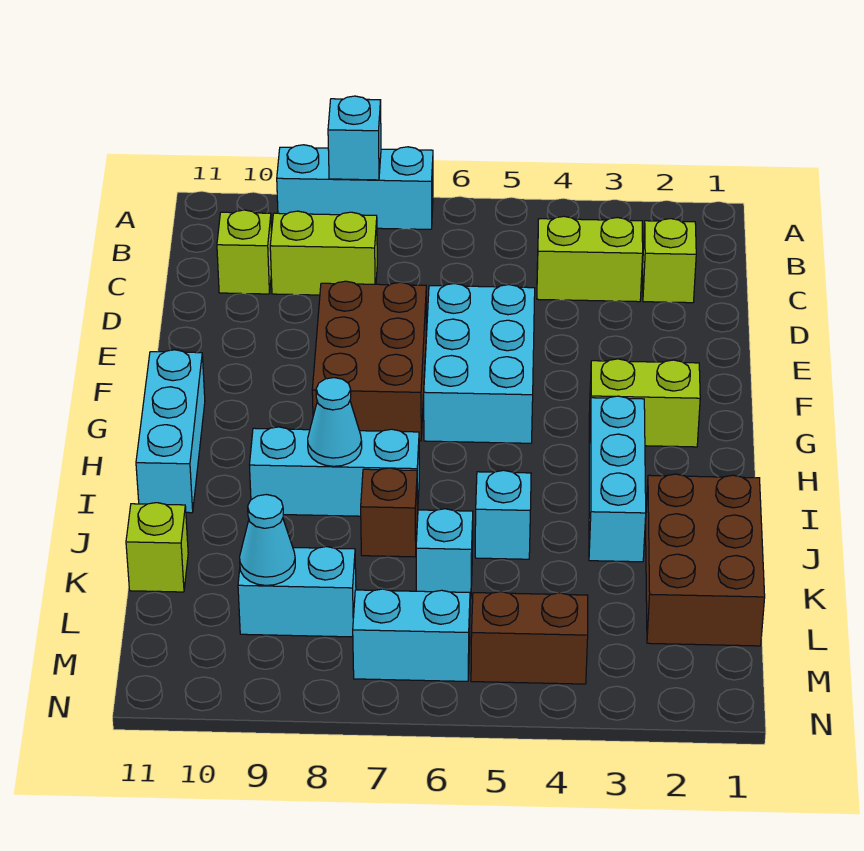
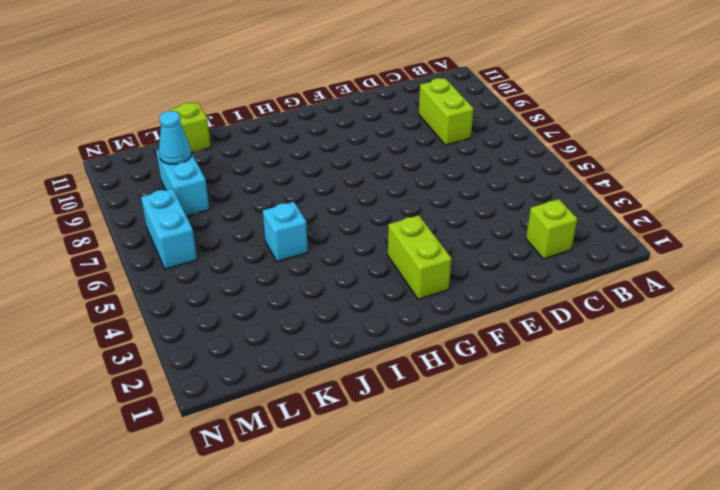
none -> cyan brick A7:A9 level 1
none -> lime brick C3:C4 level 1
none -> lime brick C10 level 1

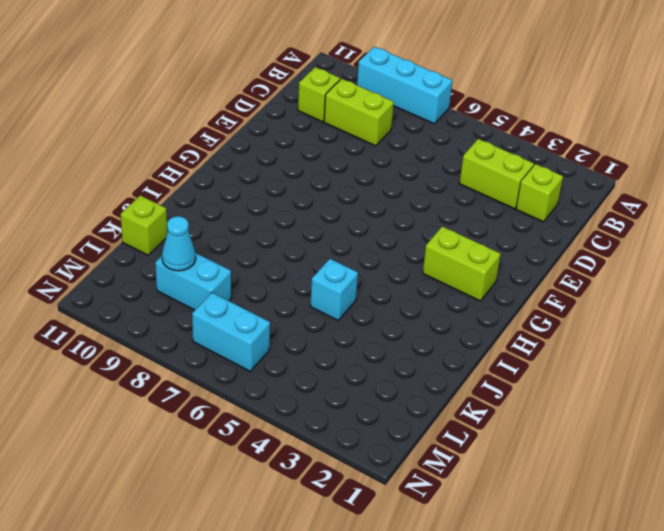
none -> cyan brick E5:G6 level 1
none -> brown brick E7:G8 level 1
none -> cyan brick G11:I11 level 1

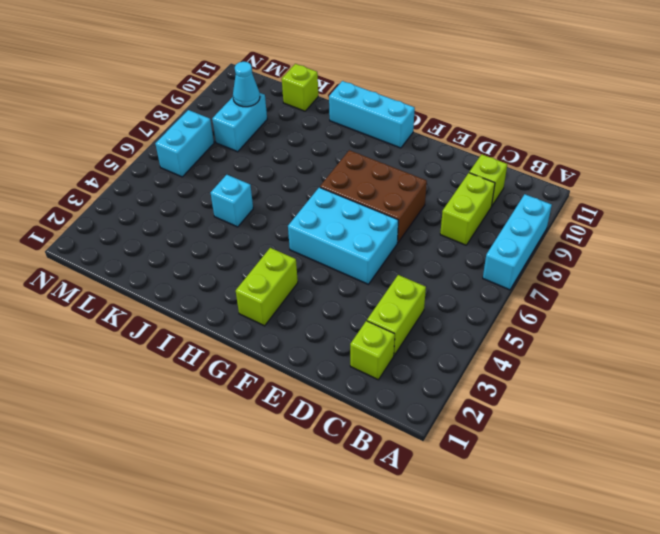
none -> cyan brick H3:J3 level 1
none -> cyan brick I7:I9 level 1
none -> brown brick J1:L2 level 1

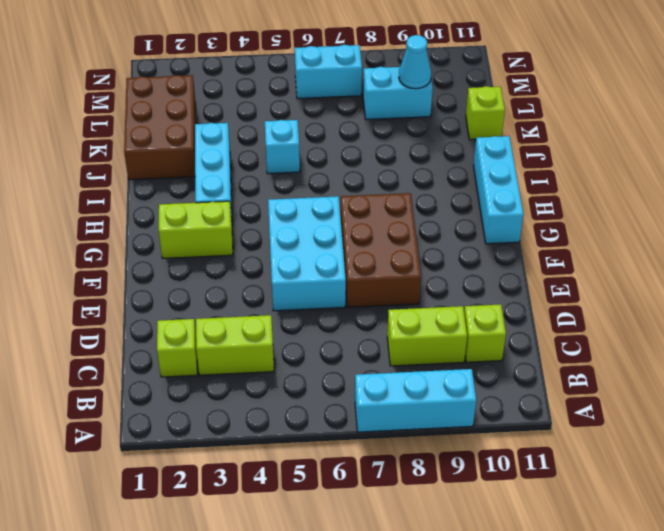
none -> cyan brick I7:I9 level 1
none -> brown brick J7 level 1
none -> cyan brick K6 level 1

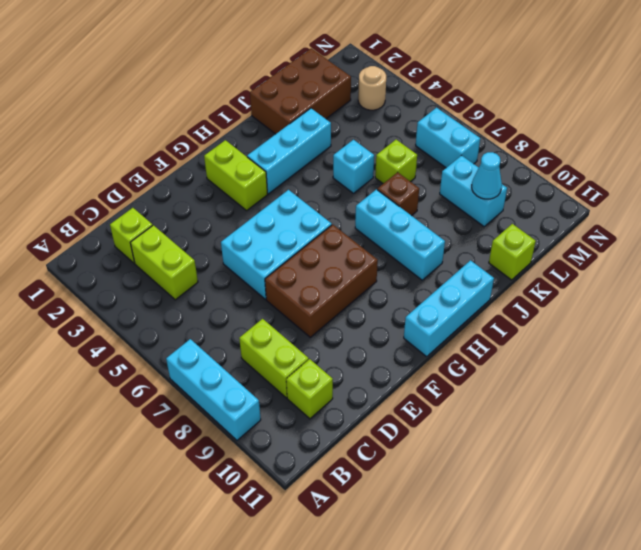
lime brick K6 level 1 -> cyan brick K6 level 1
tan round brick M3 level 1 -> none
none -> brown brick M4:M5 level 1
none -> cyan brick A8 level 2
none -> cyan cone I8 level 2

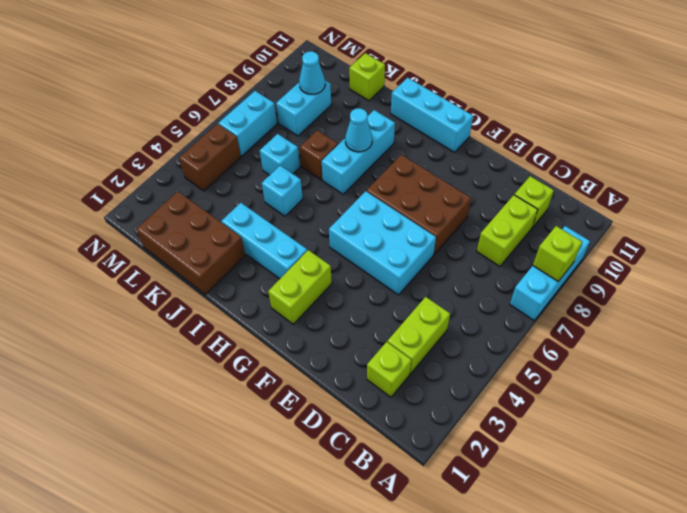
lime brick A8 level 2 -> cyan brick A8 level 2

